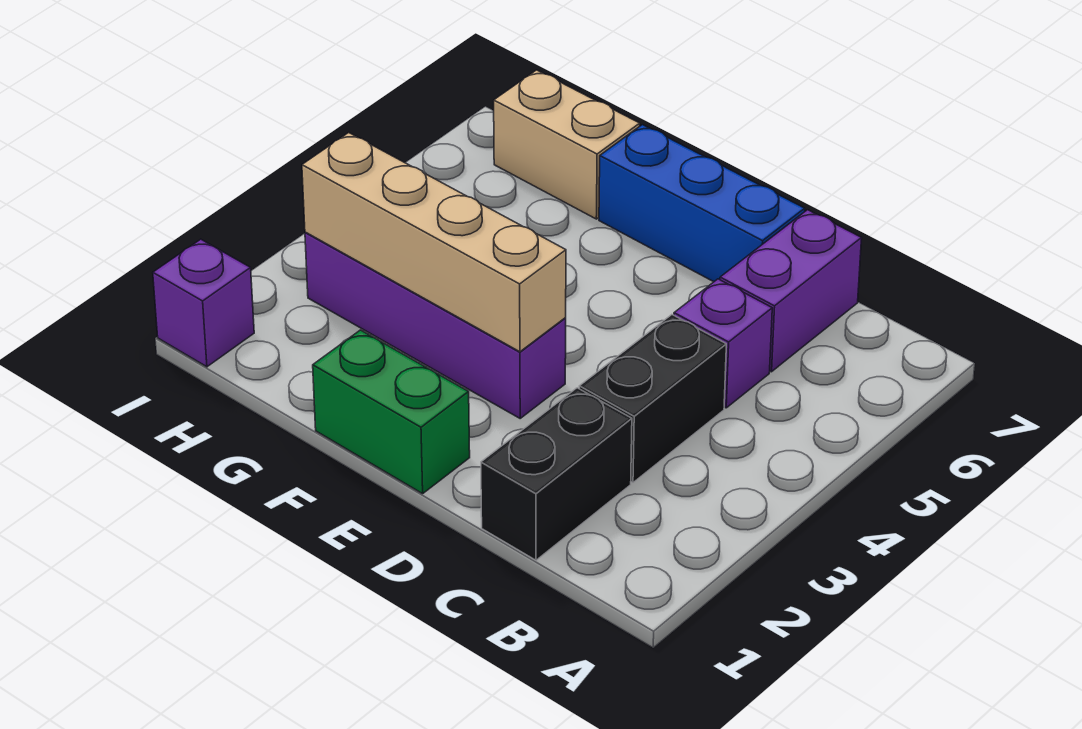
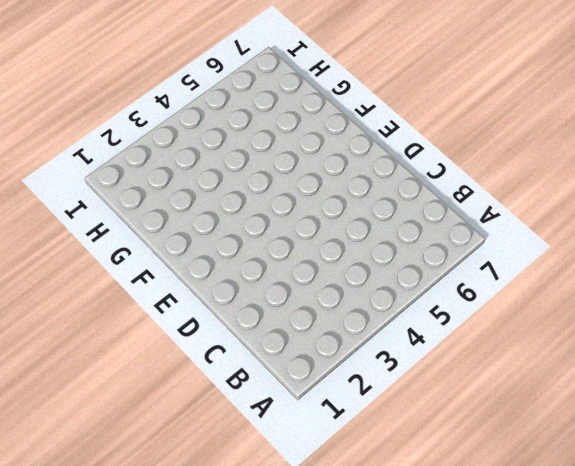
none -> black brick C1:C2 level 1
none -> black brick C3:C4 level 1

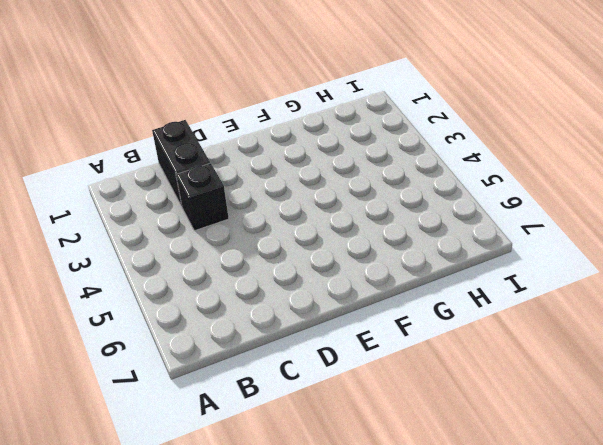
black brick C3 level 1 -> black brick C3:C4 level 1
none -> purple brick C5 level 1
none -> purple brick C6:C7 level 1

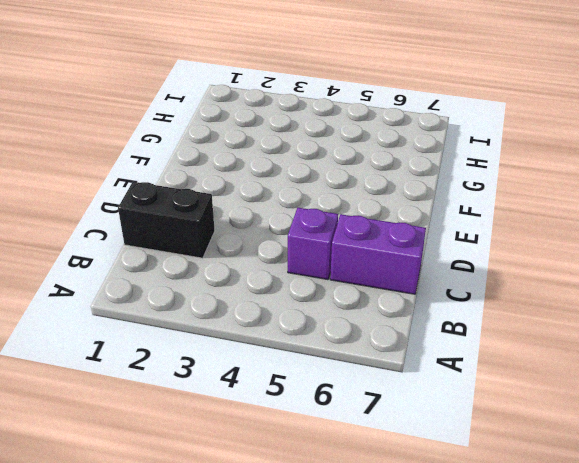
none -> black brick C3:C4 level 1
none -> blue brick D7:F7 level 1

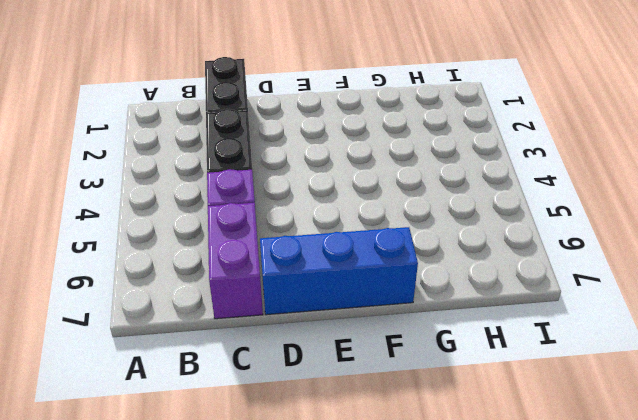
none -> green brick E1:F1 level 1
none -> purple brick E3:H3 level 1

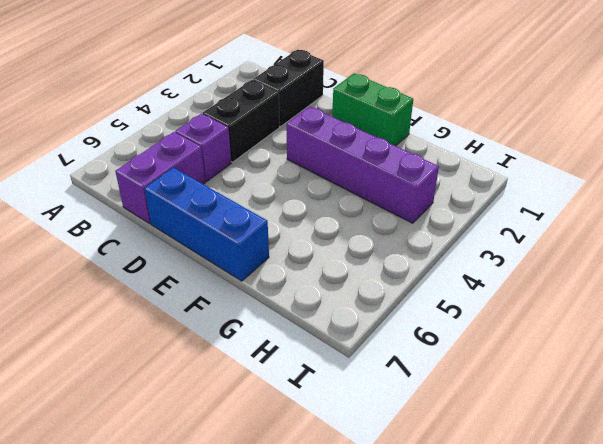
none -> tan brick G7:H7 level 1
none -> purple brick I1 level 1

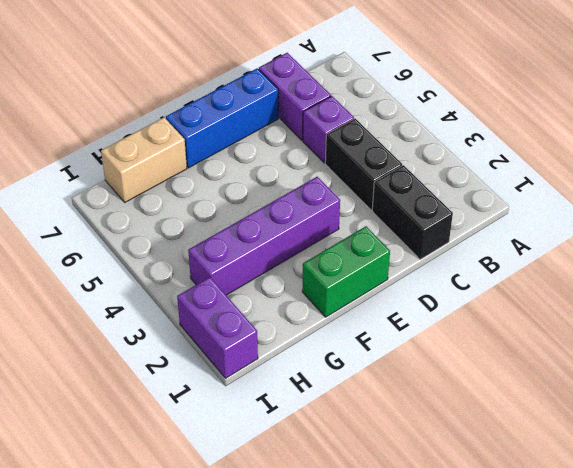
purple brick I1:I2 level 1 -> purple brick I1 level 1
none -> tan brick E3:H3 level 2

